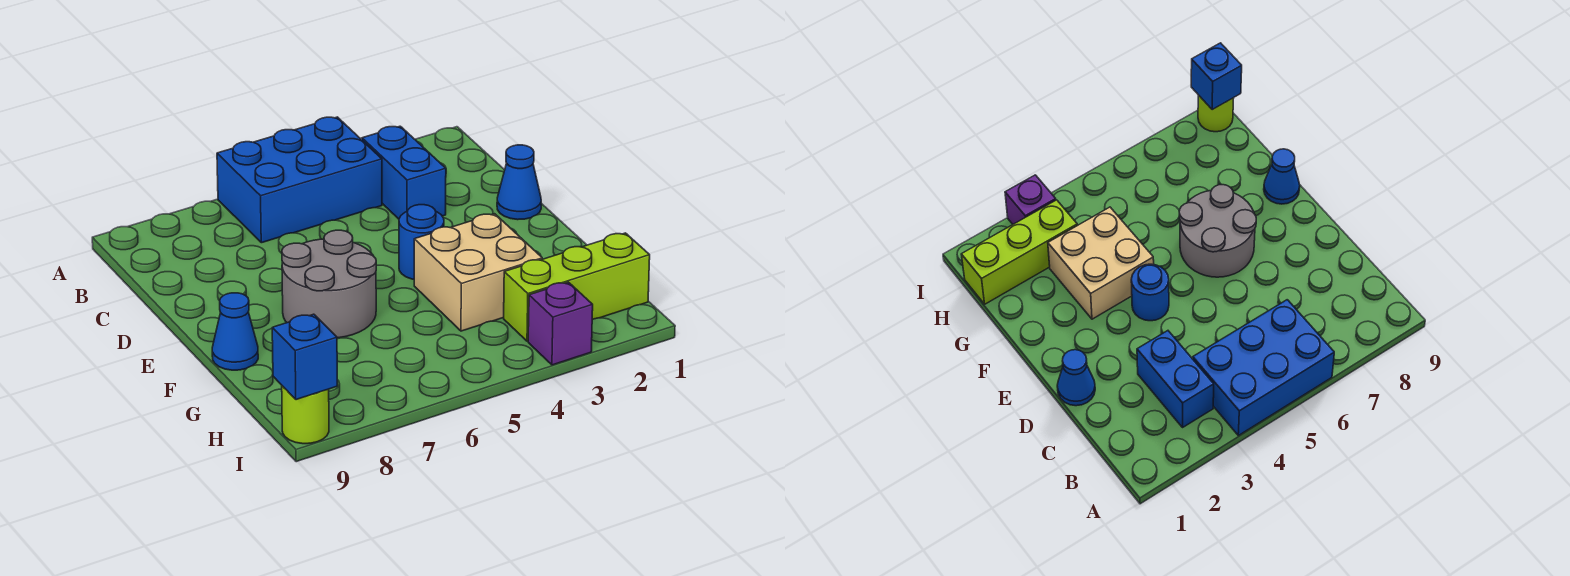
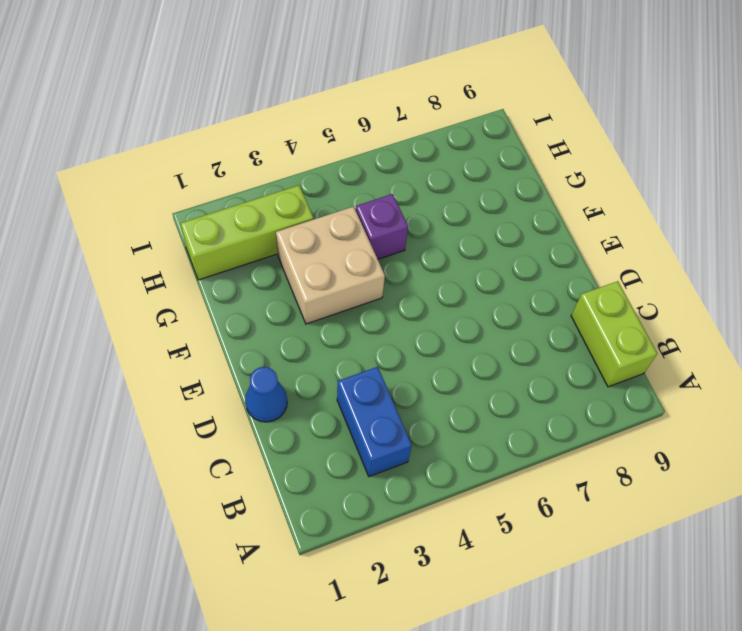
lime brick B9:C9 level 1 -> none
purple brick G5 level 1 -> purple brick I3 level 1
none -> blue brick A4:B6 level 1
none -> blue round brick E4 level 1

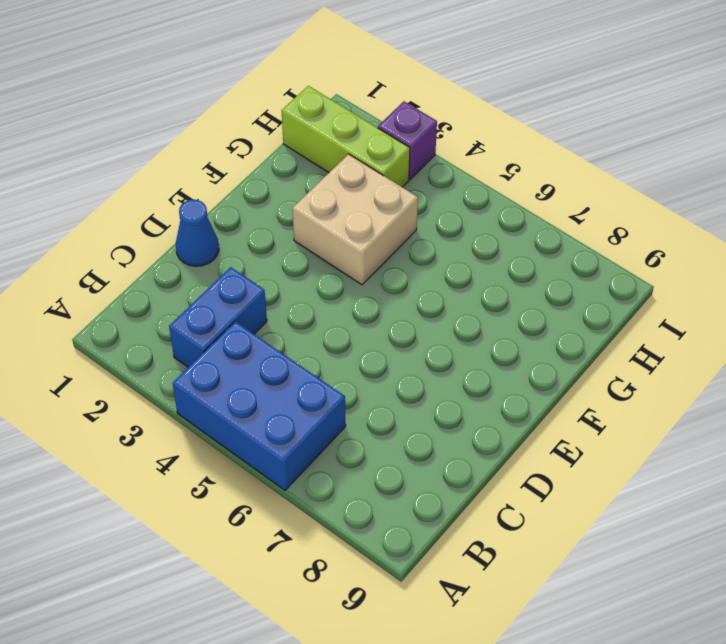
none -> blue round brick E4 level 1
none -> grey round brick E6:F7 level 1

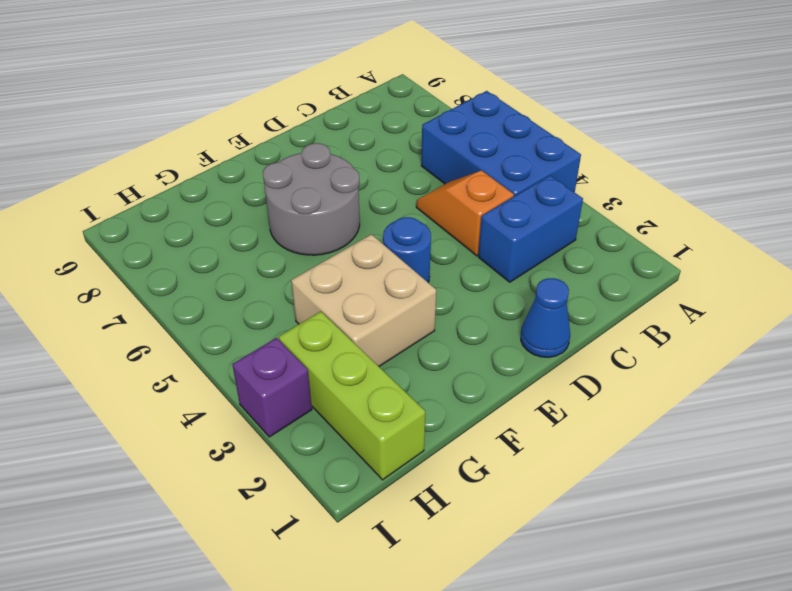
orange slope C4:C5 level 1 top 4 -> none
none -> blue cone F9 level 1
none -> lime round brick I9 level 1

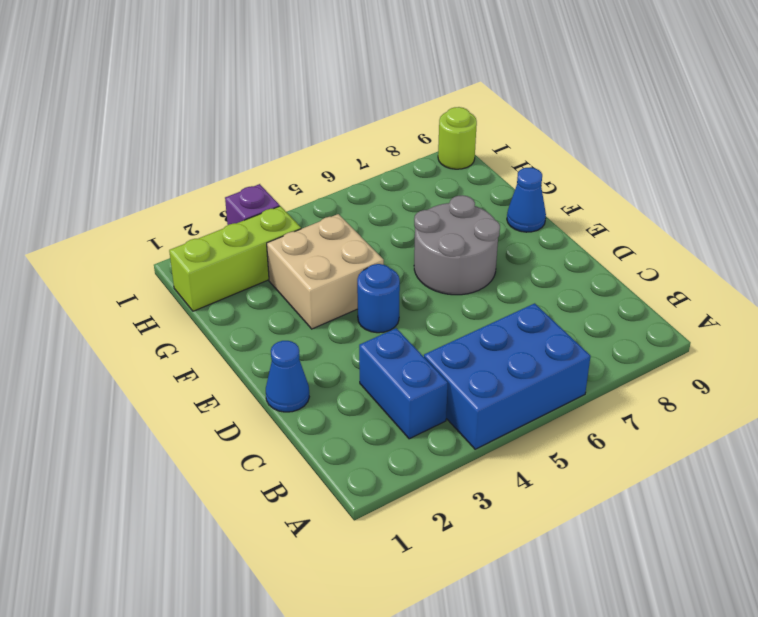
none -> blue brick I9 level 2

